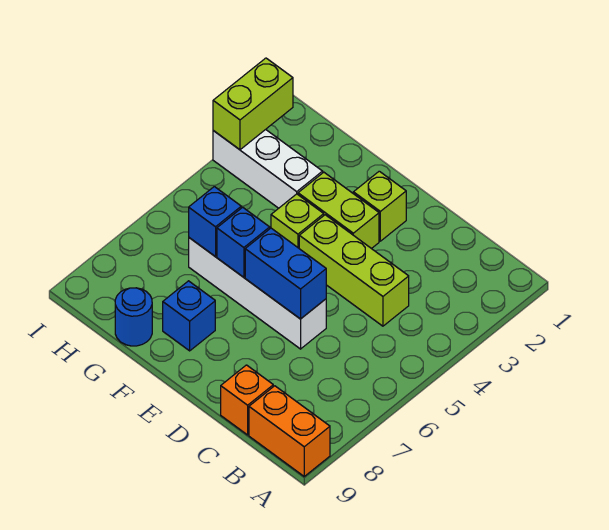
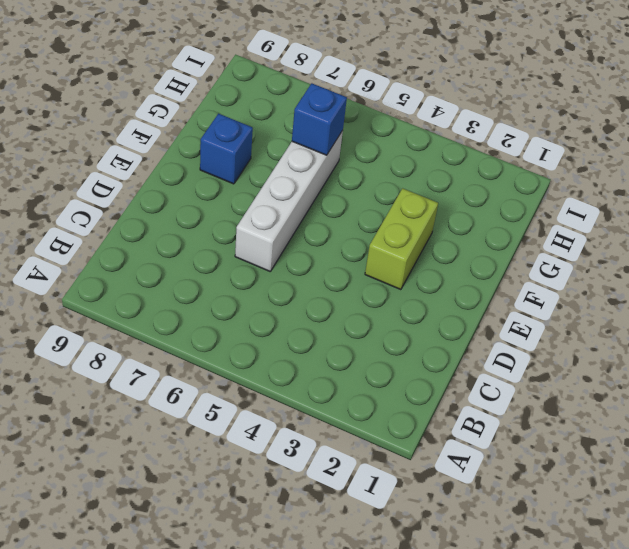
none -> orange brick A9:B9 level 1
none -> lime brick C4:E4 level 1
none -> orange brick C9 level 1

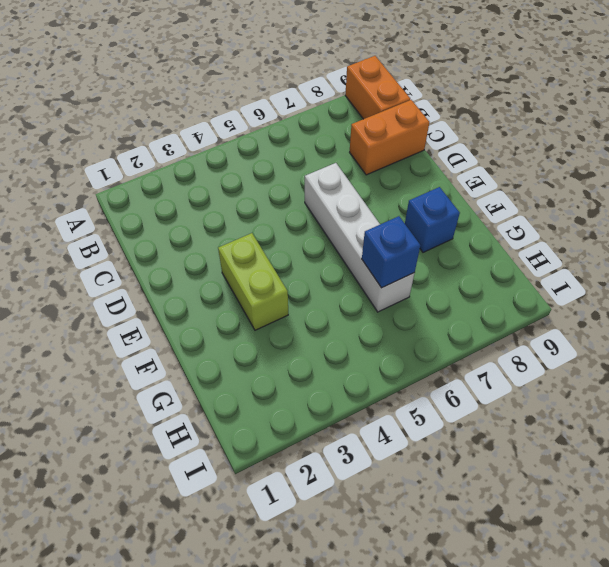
orange brick C8:C9 level 1 -> orange brick C9 level 1
none -> lime brick C4:E4 level 1
none -> lime brick E2 level 1
none -> lime brick F4 level 1

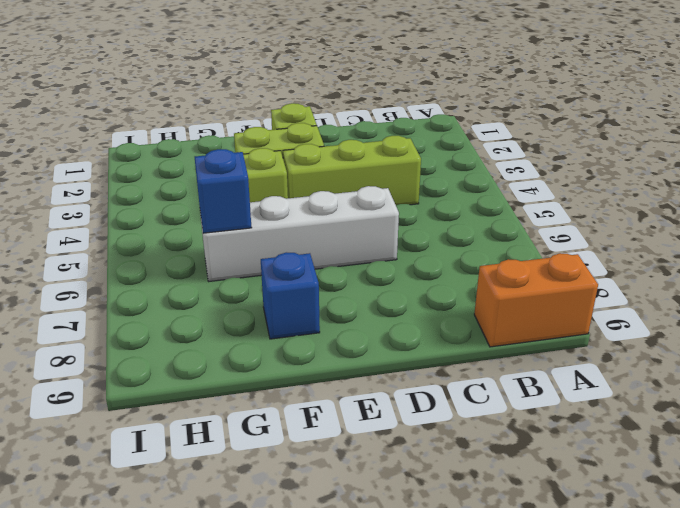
none -> orange brick C9 level 1
none -> white brick G3:I3 level 1
none -> blue round brick G9 level 1

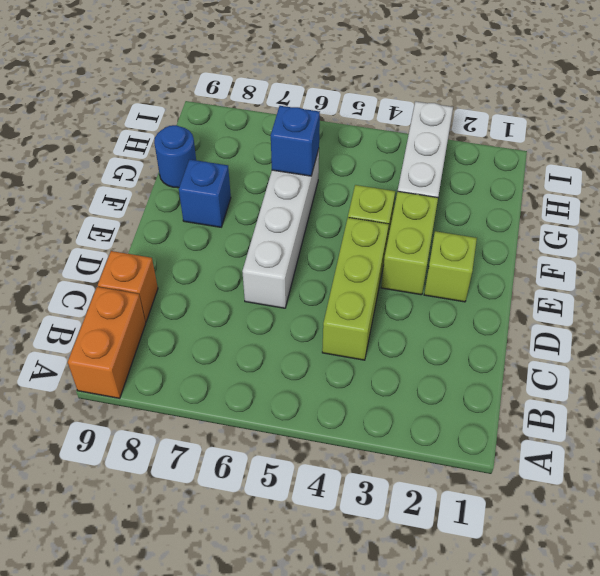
none -> blue brick D6:E6 level 2
none -> blue brick F6 level 2
none -> lime brick I2:I3 level 2

